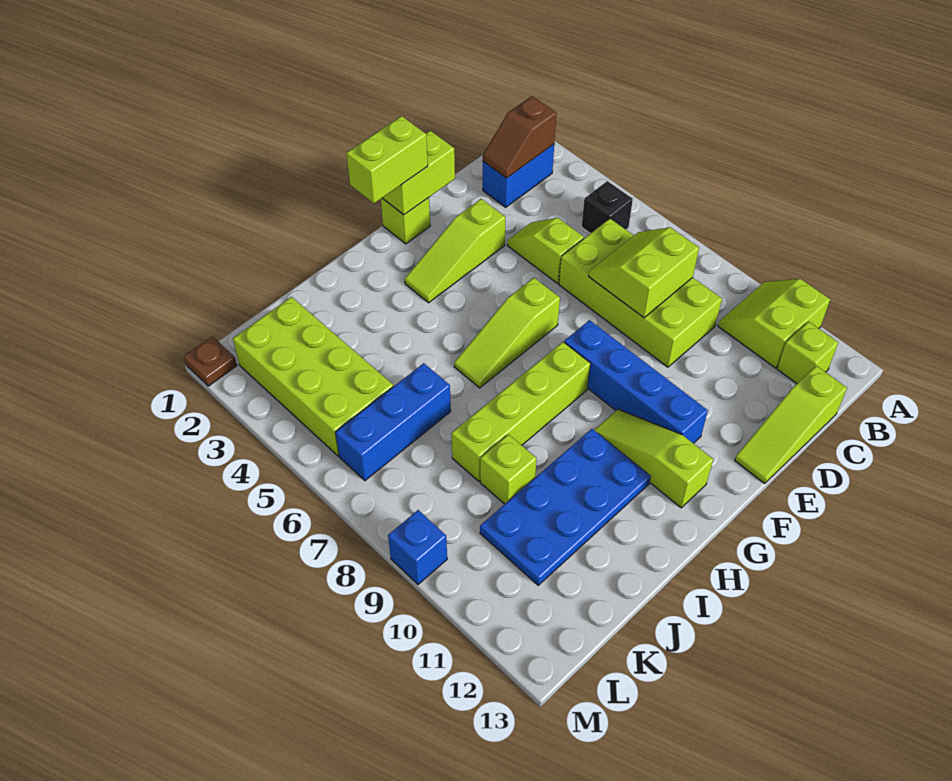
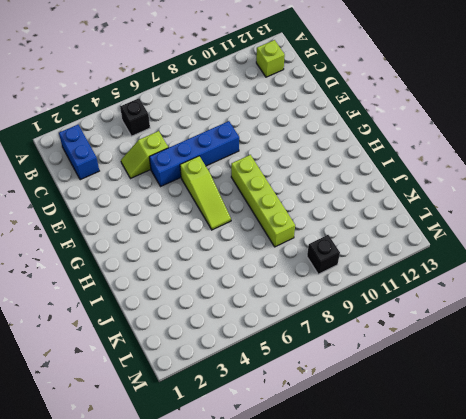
blue brick E5:E8 level 1 -> blue brick F8:F11 level 1
black brick L9 level 1 -> none
none -> lime slope A10:B11 level 1 top 11
none -> lime brick C6:D9 level 1
none -> lime slope C13:E13 level 1 top C

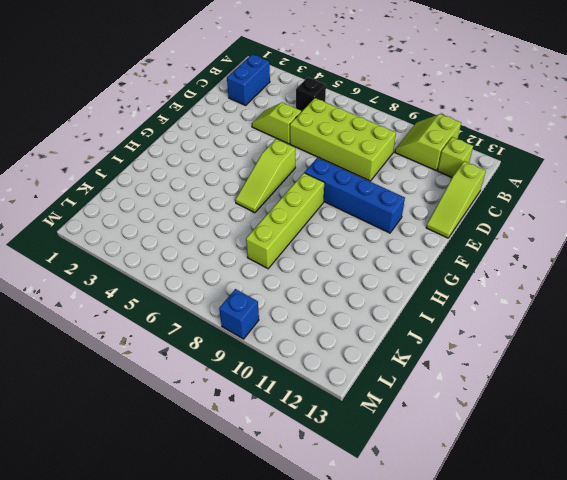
none -> lime slope E3:G3 level 1 top E
none -> lime brick F1 level 1
none -> lime slope G10:G12 level 1 top 12

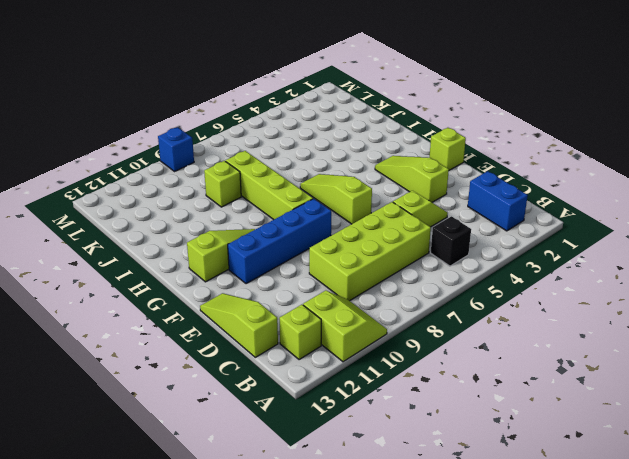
none -> blue plate H10:K11 level 1
none -> blue brick J6:L6 level 1
none -> lime brick K2:L5 level 1

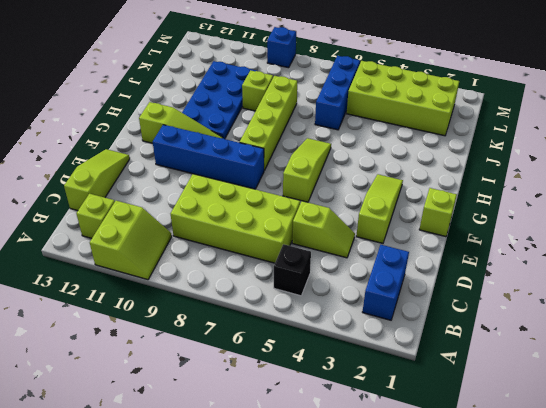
none -> brown plate M1 level 1
none -> brown slope B2:C2 level 2 top B
none -> lime slope C7:D8 level 2 top 8

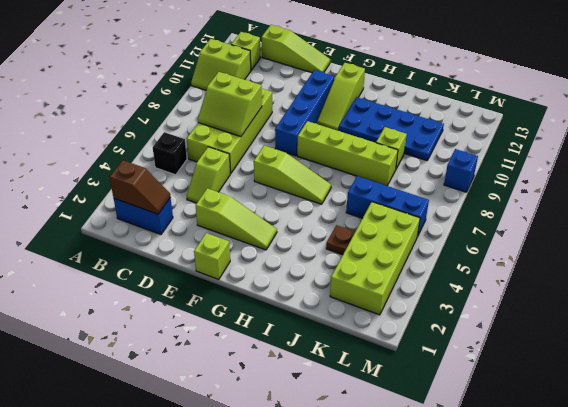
brown plate J4 level 1 -> brown plate M1 level 1
none -> lime brick E1:F1 level 2
none -> lime brick F1:G1 level 3

